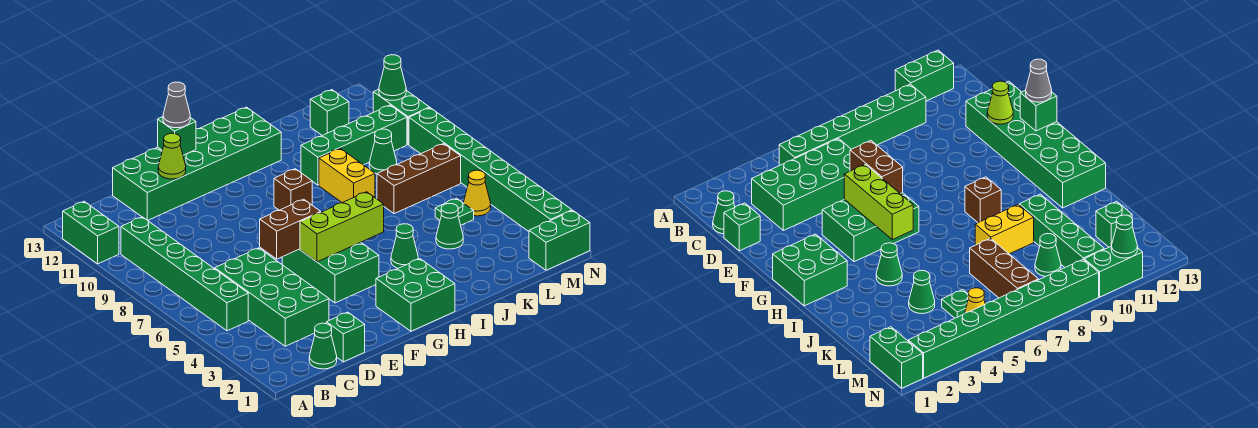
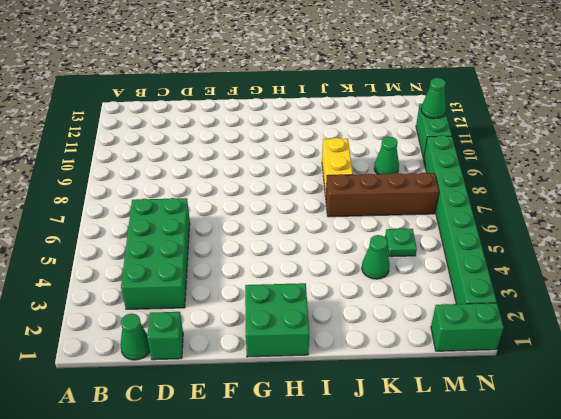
brown brick J7:M7 level 1 -> brown brick K7:M7 level 1
none -> green brick A11:A12 level 1
none -> green brick B5:B10 level 1
none -> green brick D12:I13 level 1

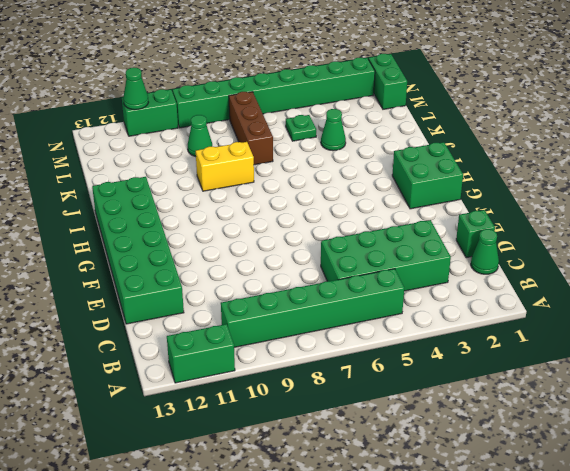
none -> green brick F4:G6 level 1
none -> brown brick H9 level 1
none -> green cone I4 level 1

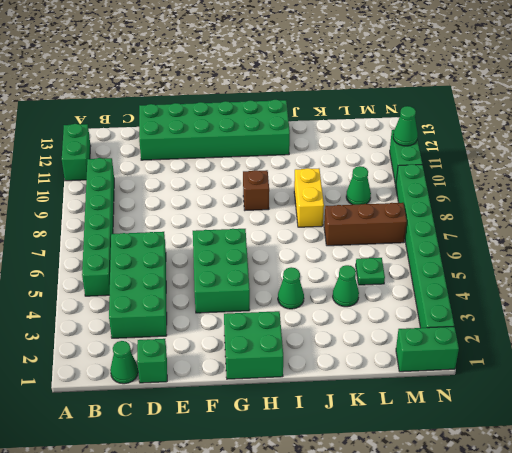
none -> green brick J10:M10 level 1
none -> green brick L12 level 1
none -> yellow cone M5 level 1

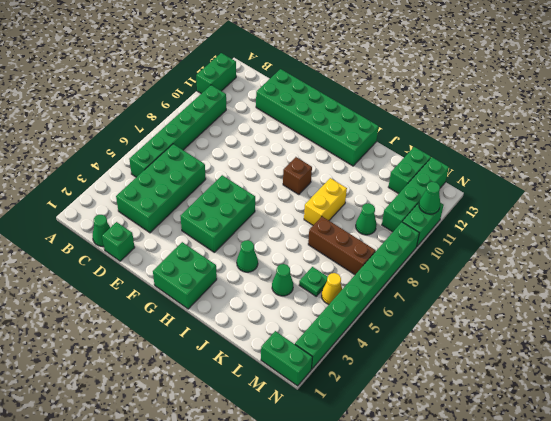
green brick L12:L13 level 1 -> green brick L12 level 1
green brick M10:M13 level 1 -> green brick J10:M10 level 1
none -> brown brick E6:F6 level 2
none -> lime cone E12 level 2
none -> lime brick F5:H5 level 2

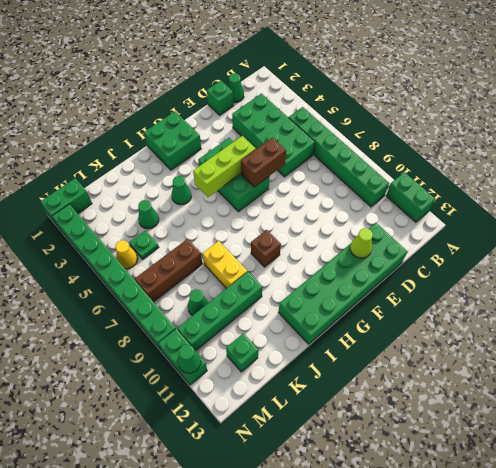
none -> green brick F13 level 2
none -> grey cone F13 level 3

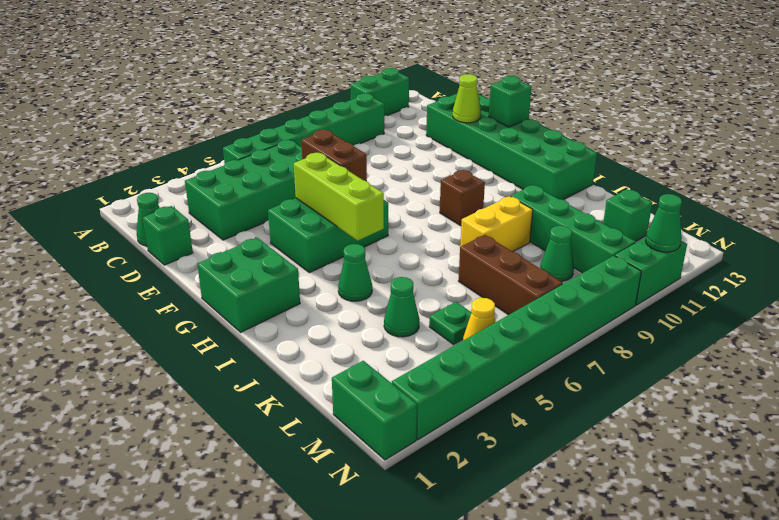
none -> grey cone F13 level 3

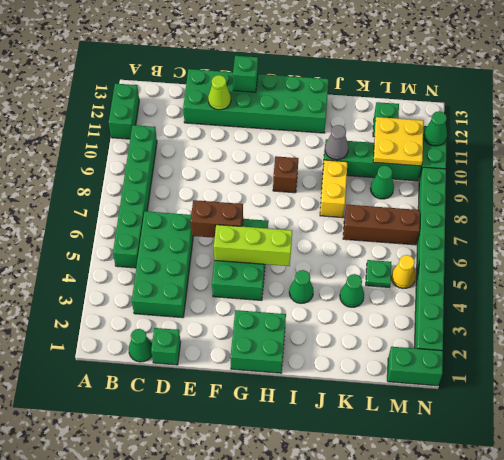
grey cone J10 level 2 -> grey cone F13 level 3
yellow plate L10:M11 level 2 -> none

